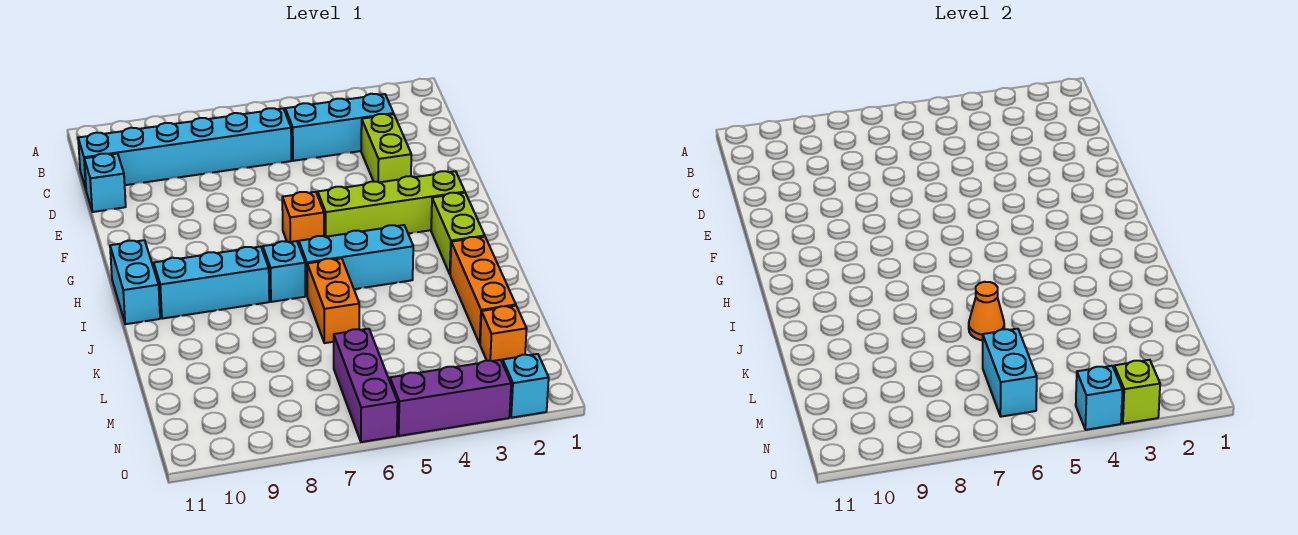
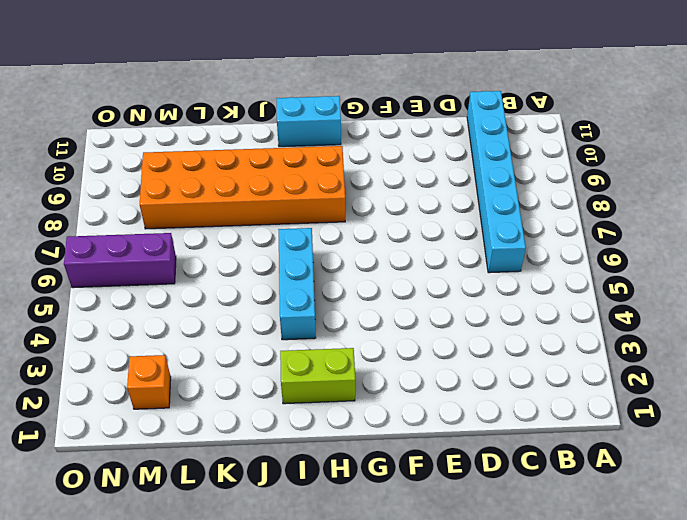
orange brick H8:M9 level 1 -> cyan brick I8:I10 level 1
none -> cyan brick C3:C5 level 1
none -> lime brick D3:E3 level 1
none -> cyan brick D11 level 1

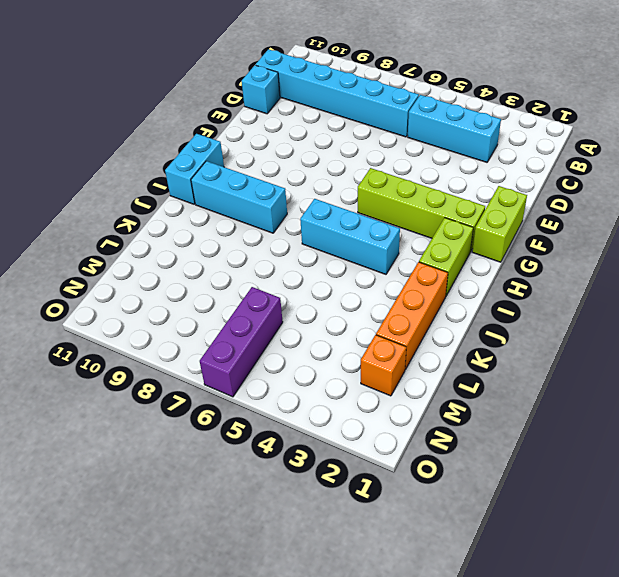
lime brick F1:G1 level 1 -> lime brick D3:E3 level 1
none -> orange brick G6 level 1
none -> cyan brick I7 level 1
none -> orange brick J6:K6 level 1

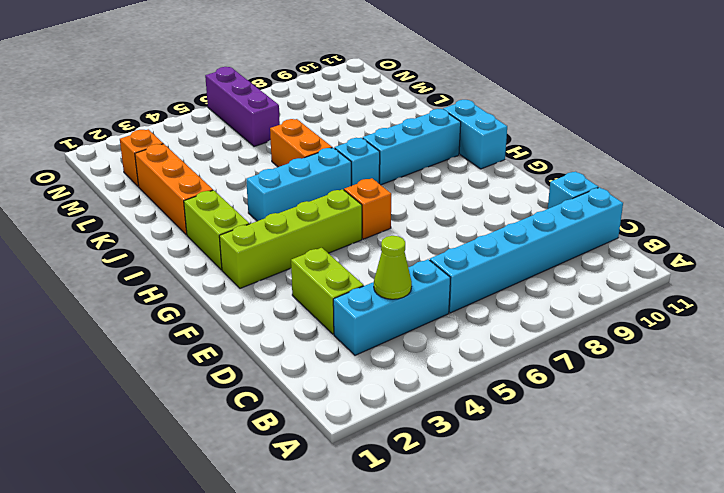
lime cone C4 level 2 -> none
none -> cyan brick O2 level 1
none -> purple brick O3:O5 level 1
none -> orange cone K6 level 2

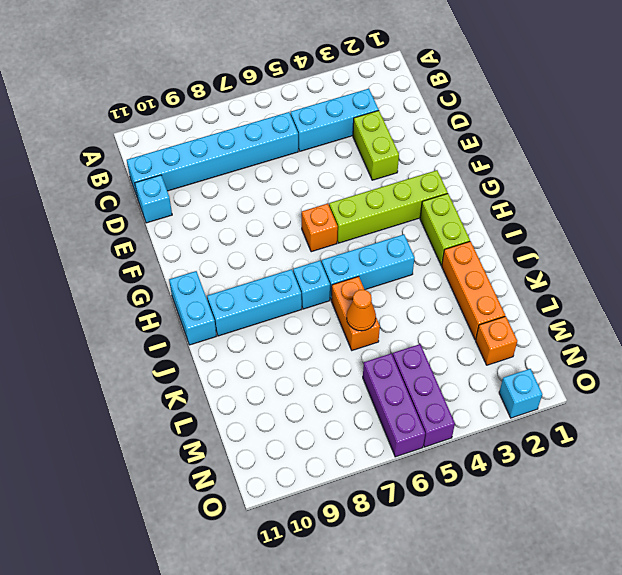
purple brick M5:O5 level 1 -> purple brick O3:O5 level 1
none -> cyan brick M6:N6 level 2
none -> lime brick O3 level 2
none -> cyan brick O4 level 2

